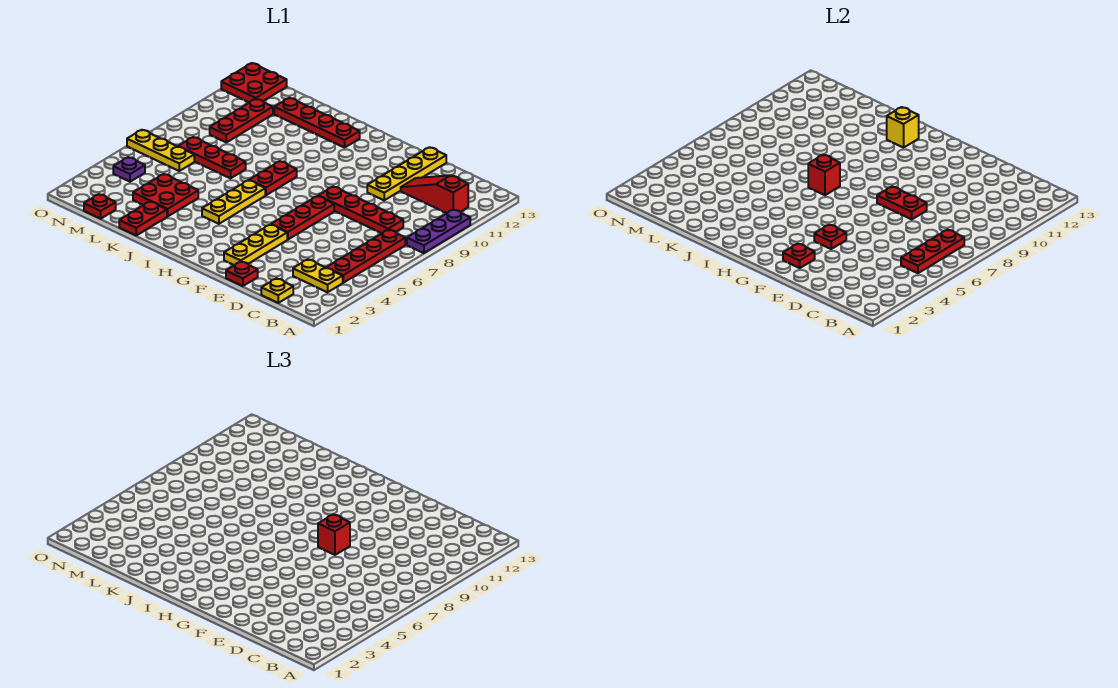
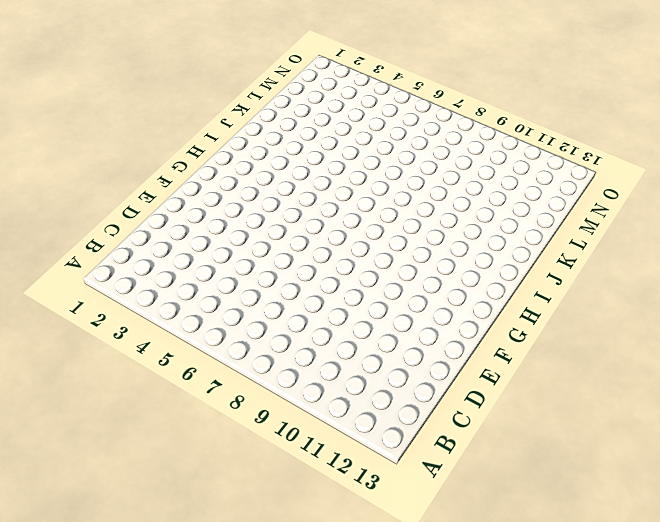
none -> purple plate A8:A10 level 1
none -> yellow plate B3:C3 level 1
none -> red plate B4:B7 level 1

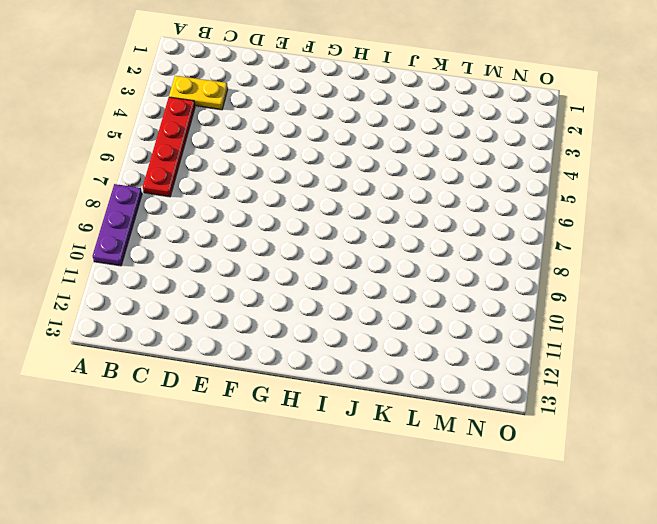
none -> red slope B11:D11 level 1 top B
none -> yellow plate C1 level 1
none -> red plate C8:F8 level 1

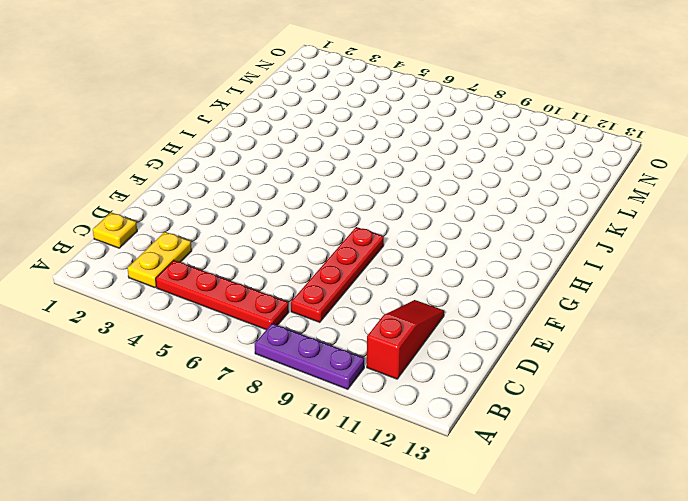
none -> red plate E1 level 1
none -> yellow plate E10:E13 level 1
none -> yellow plate F2:F4 level 1

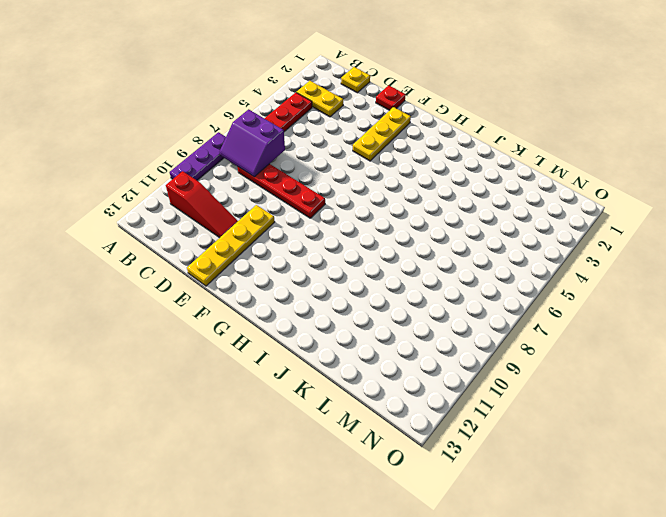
purple slope B7:C8 level 2 top 7 -> red plate B5:B7 level 2
none -> red plate F5:F7 level 1
none -> yellow plate I4:I6 level 1
none -> red plate I7:I8 level 1

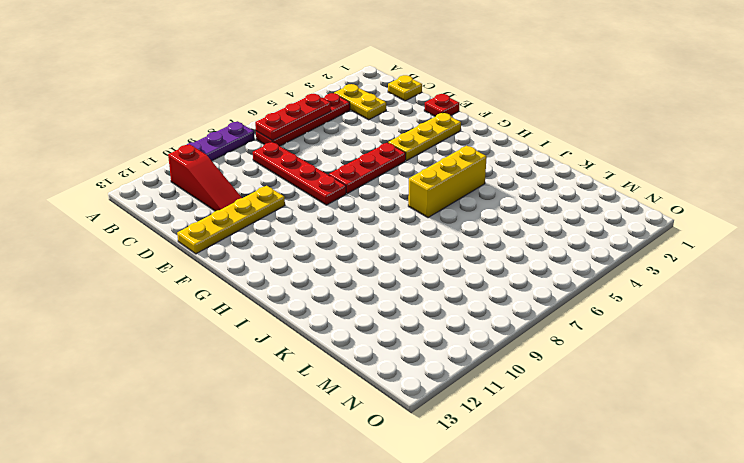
yellow brick I4:I6 level 1 -> yellow plate I4:I6 level 1
none -> red plate I7:I8 level 1
none -> red plate I12:L12 level 1
none -> red plate K1:K2 level 1

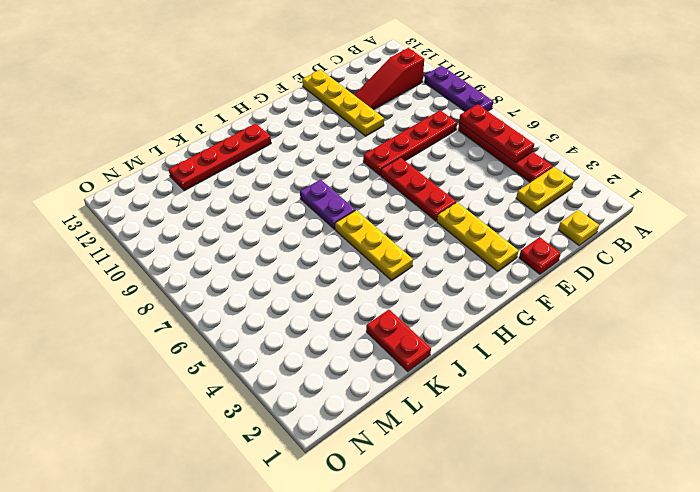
purple plate I7:I8 level 1 -> red plate I7:I8 level 1
none -> red plate K3:L4 level 1
none -> red plate K7:M7 level 1
none -> red plate M1 level 1

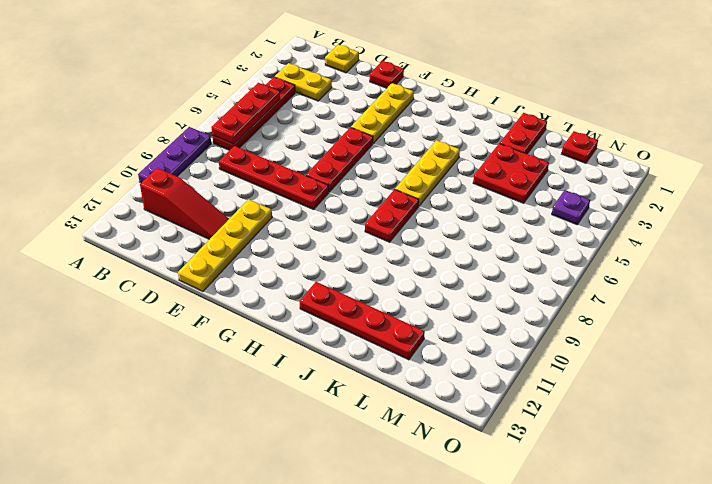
none -> red plate K7:M7 level 1
none -> yellow plate M6:O6 level 1
none -> red plate M9:M11 level 1

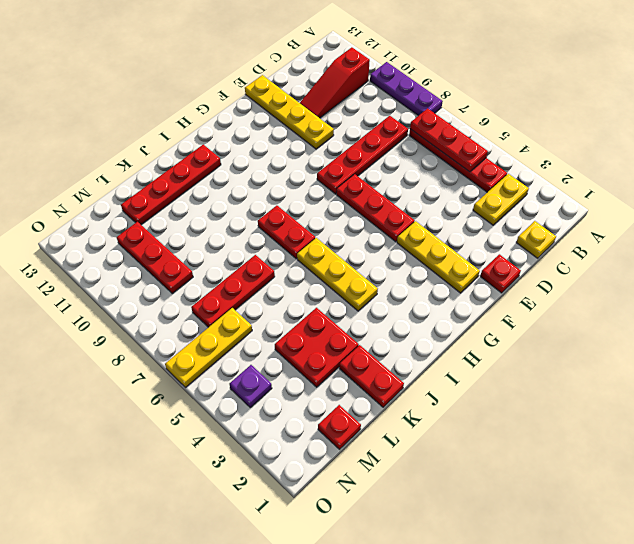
none -> red plate N12:O13 level 1
none -> red plate E8:F8 level 2
none -> red plate F2 level 2

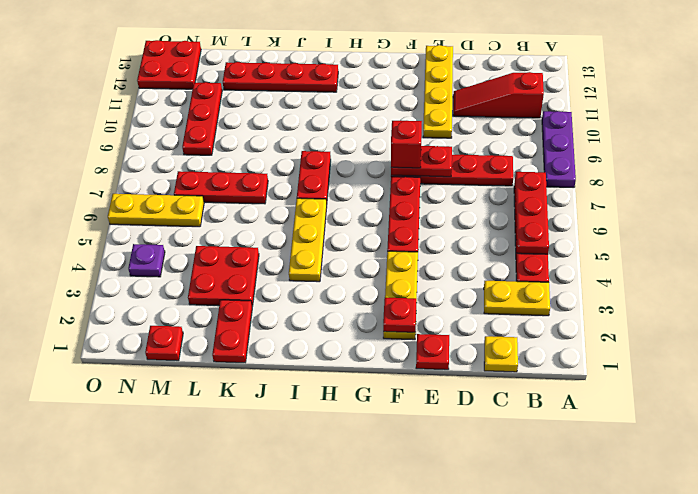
none -> red plate F4 level 2
none -> red brick I7 level 2
none -> yellow brick I12 level 2

